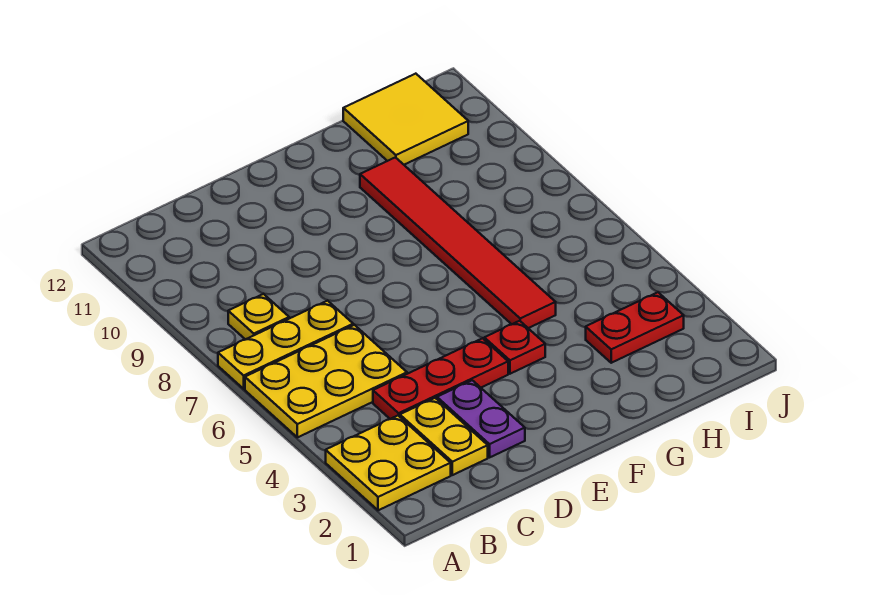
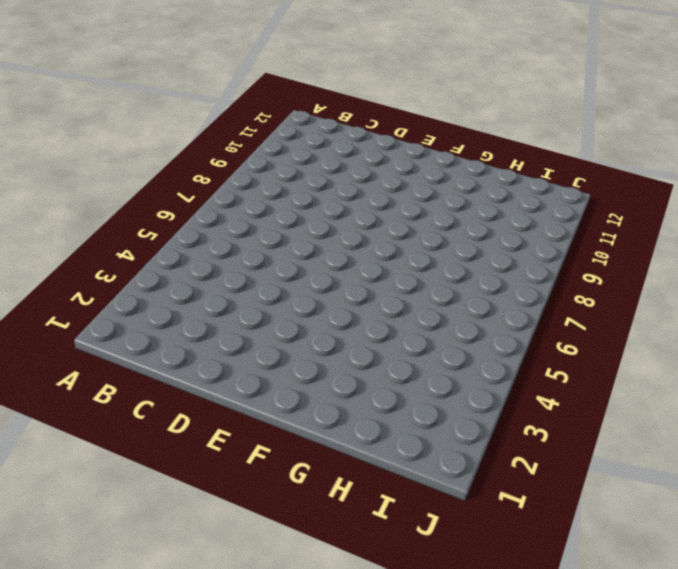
none -> yellow plate A2:B3 level 1
none -> yellow plate A5:C6 level 1

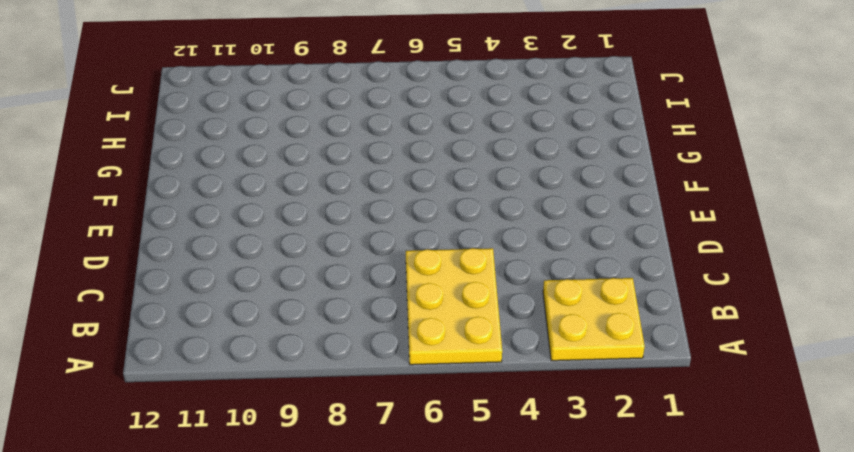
none -> yellow plate A7:C7 level 1
none -> yellow plate B8 level 1

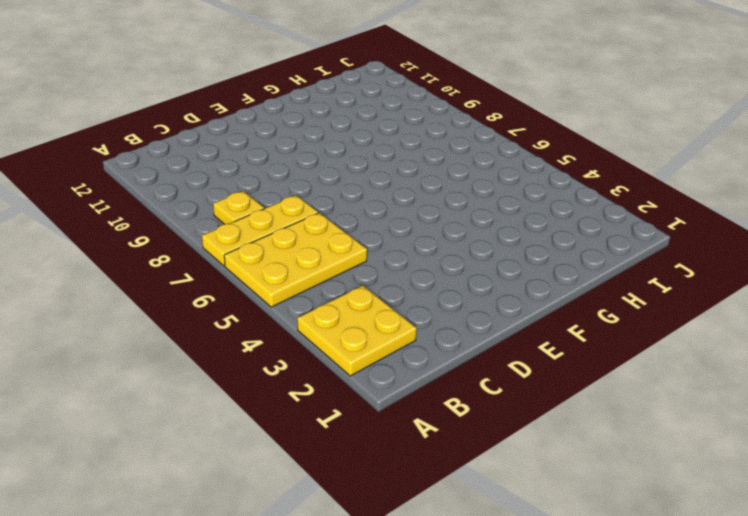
none -> yellow plate C2:C3 level 1
none -> red plate C4:E4 level 1

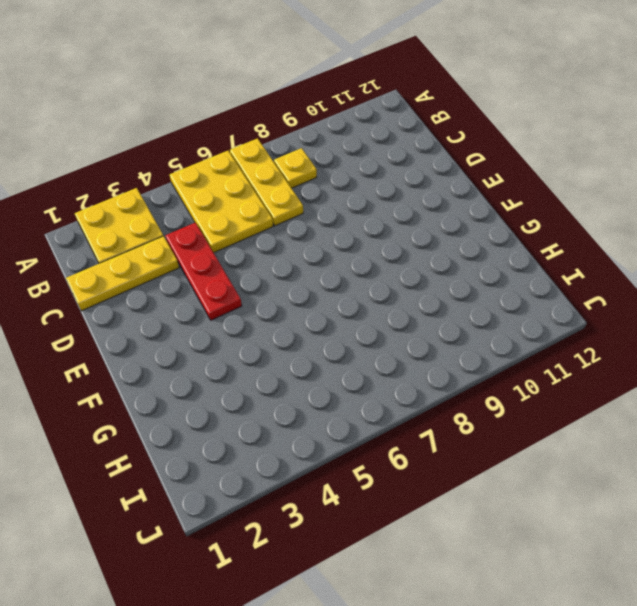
yellow plate C1:C3 level 1 -> yellow plate C2:C3 level 1
none -> purple plate D2:D3 level 1
none -> red plate F4 level 1

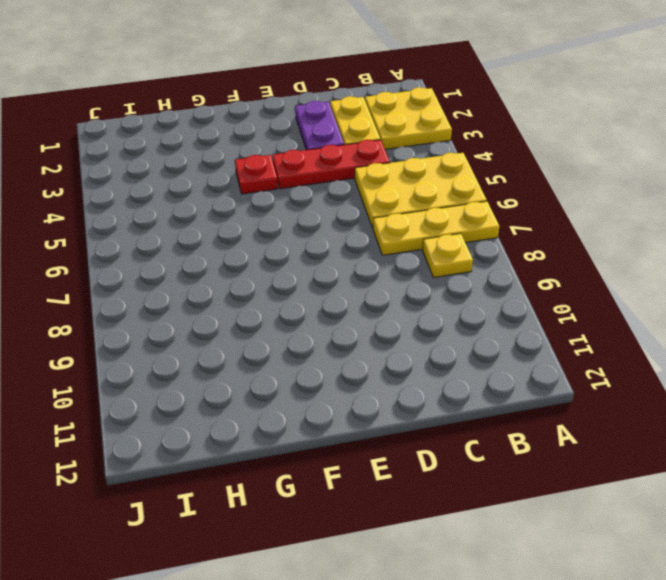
none -> red tile G5:G10 level 1
none -> red plate H3:I3 level 1

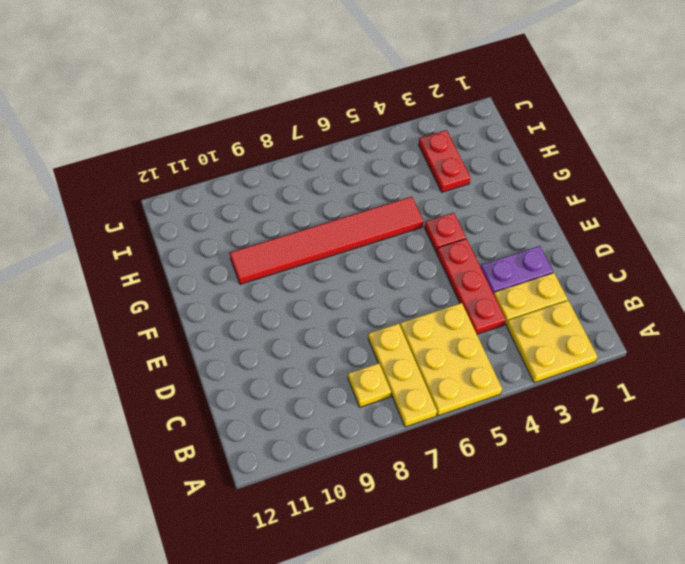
none -> yellow tile H11:I12 level 1

